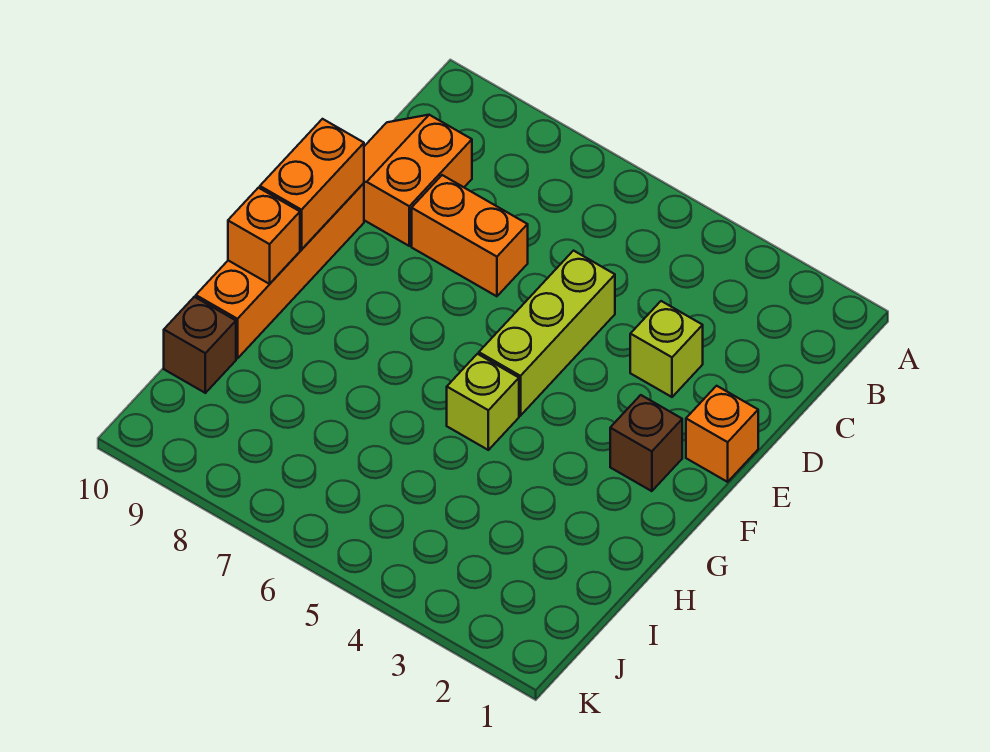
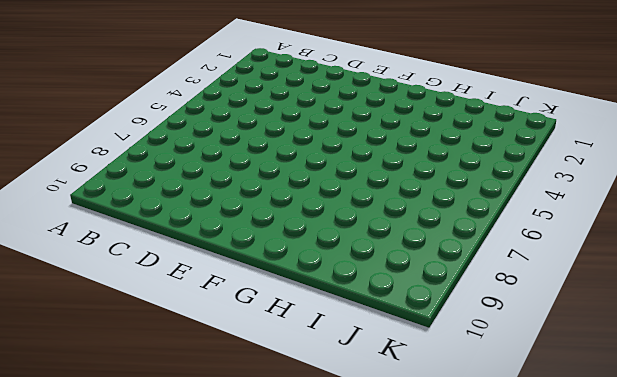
none -> orange slope C9:D10 level 1 top 9
none -> lime brick D3 level 1

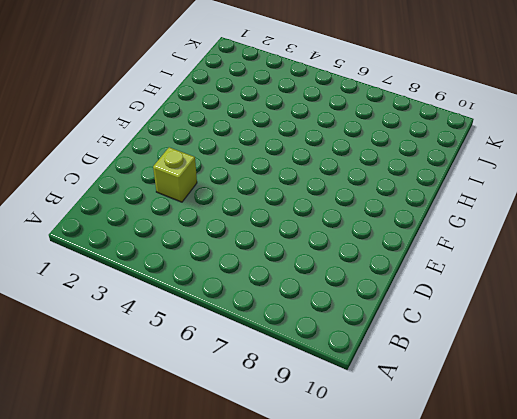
none -> orange slope C9:D10 level 1 top 9
none -> lime brick D5:F5 level 1

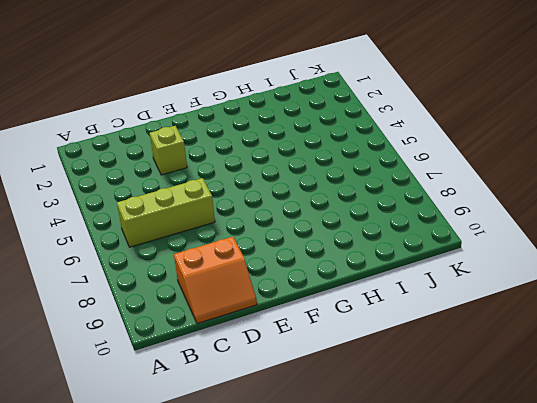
lime brick B6:D6 level 1 -> lime brick D5:F5 level 1
none -> orange brick D7:D8 level 1
none -> orange brick E1 level 1

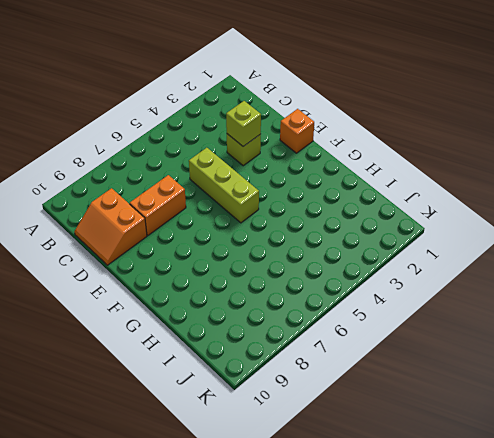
lime brick D3 level 2 -> lime brick G5 level 1
none -> orange brick E10:H10 level 1
none -> brown brick F2 level 1

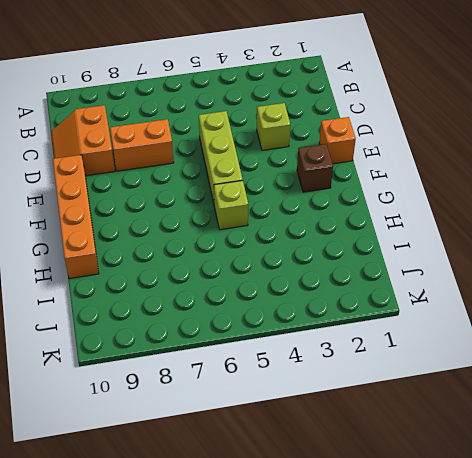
none -> brown brick I10 level 1
none -> orange brick E10:F10 level 2

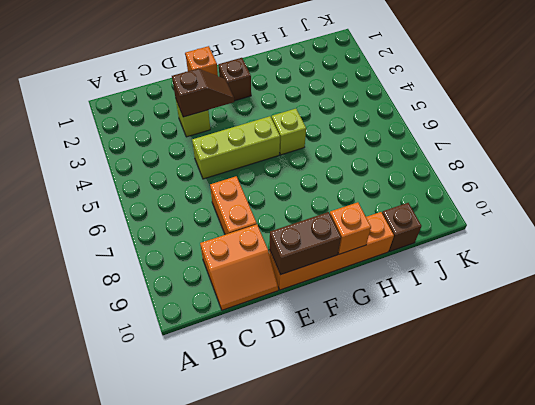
brown slope D3:E3 level 2 top D -> none
brown brick E10:F10 level 2 -> orange brick E10:F10 level 2

